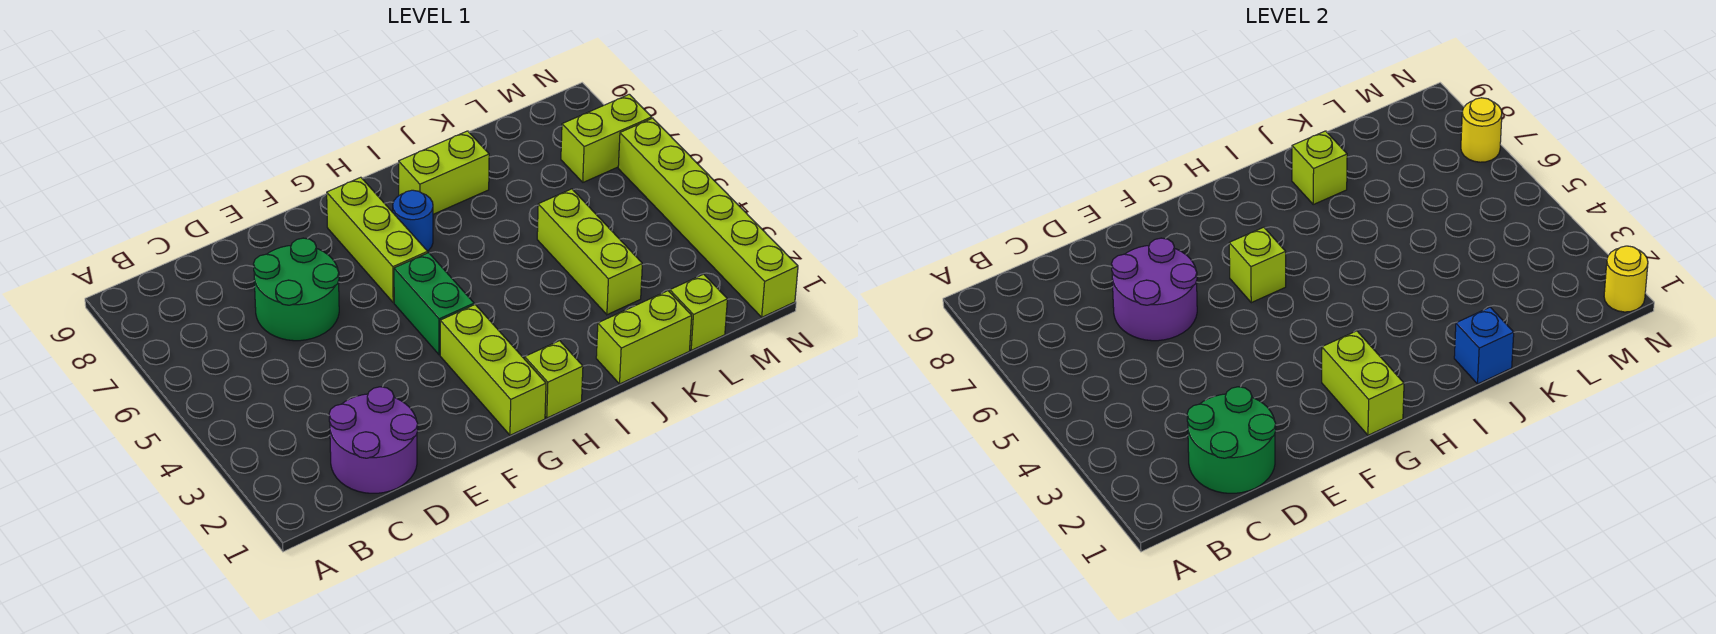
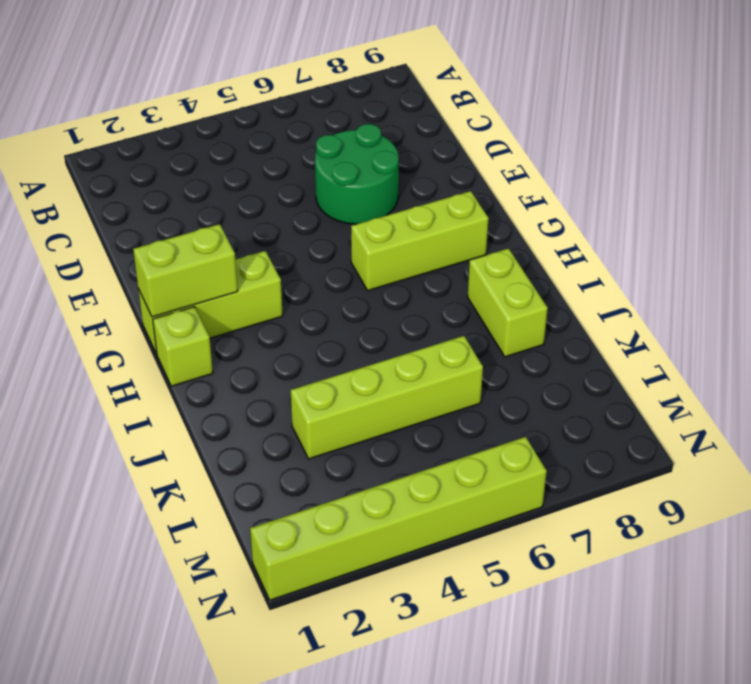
lime brick K3:K6 level 1 -> lime brick K3:K5 level 1
none -> purple round brick C1:D2 level 1
none -> green brick G4:G5 level 1
none -> blue round brick H7 level 1

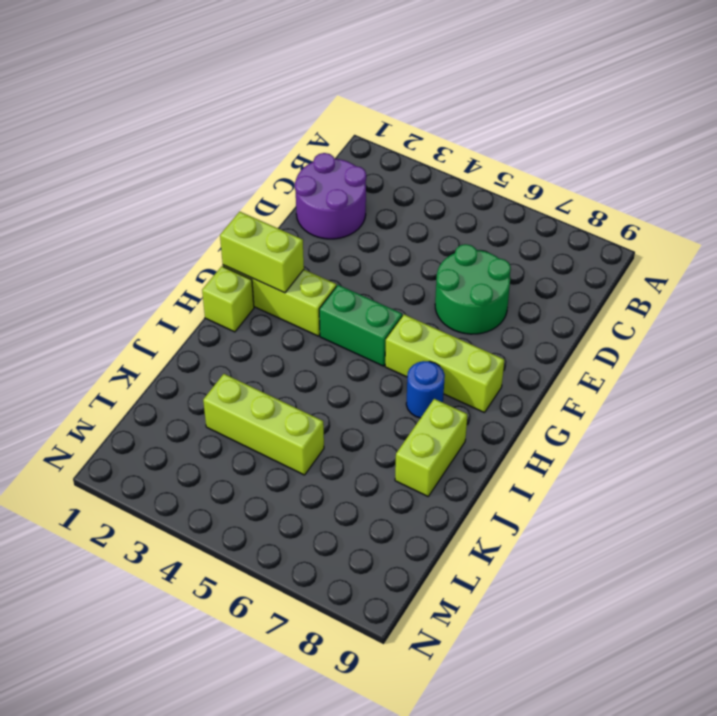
none -> lime brick J1:K1 level 1
none -> lime brick L1 level 1
none -> lime brick M7:N7 level 1

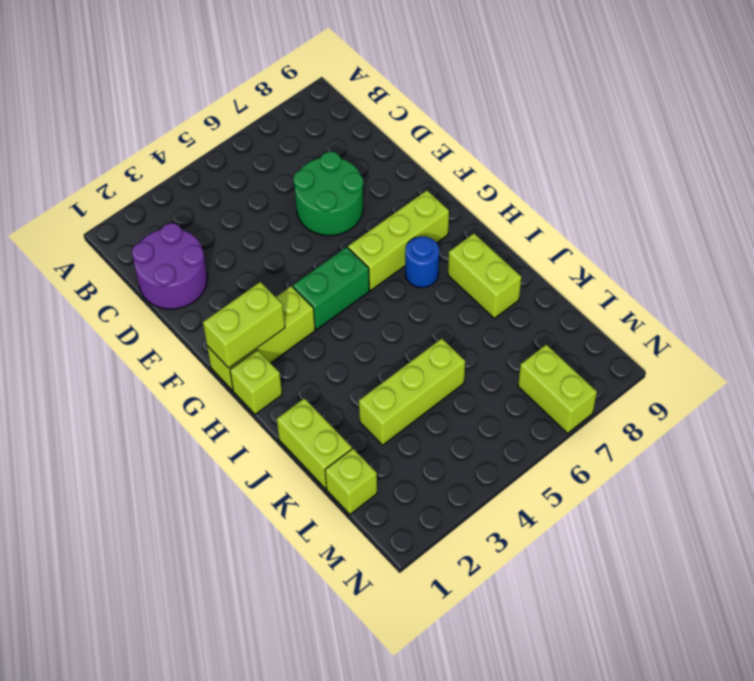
none -> lime brick N1:N6 level 1
none -> green round brick C1:D2 level 2
none -> purple round brick D6:E7 level 2

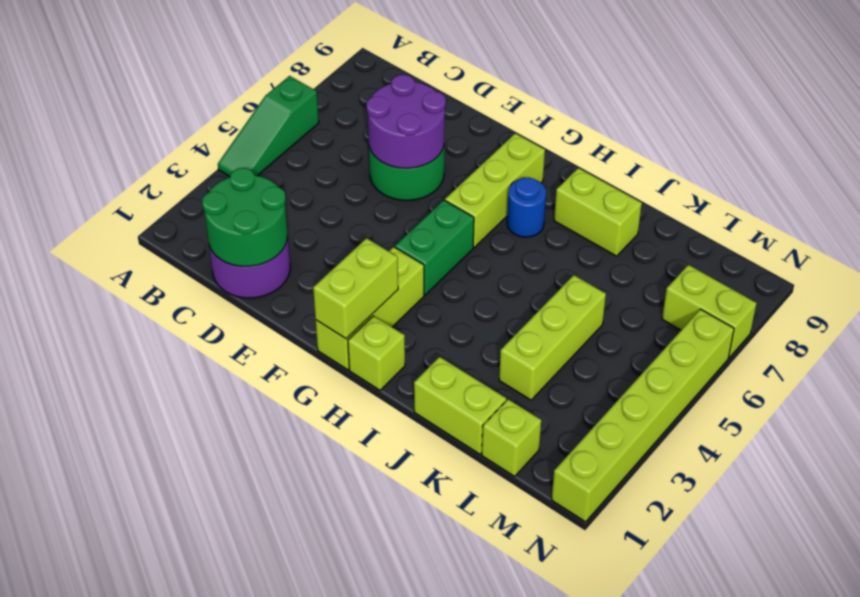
green slope A4:A6 level 1 top 6 -> none
none -> lime brick G6 level 2
none -> blue brick J1 level 2
none -> lime brick J8 level 2

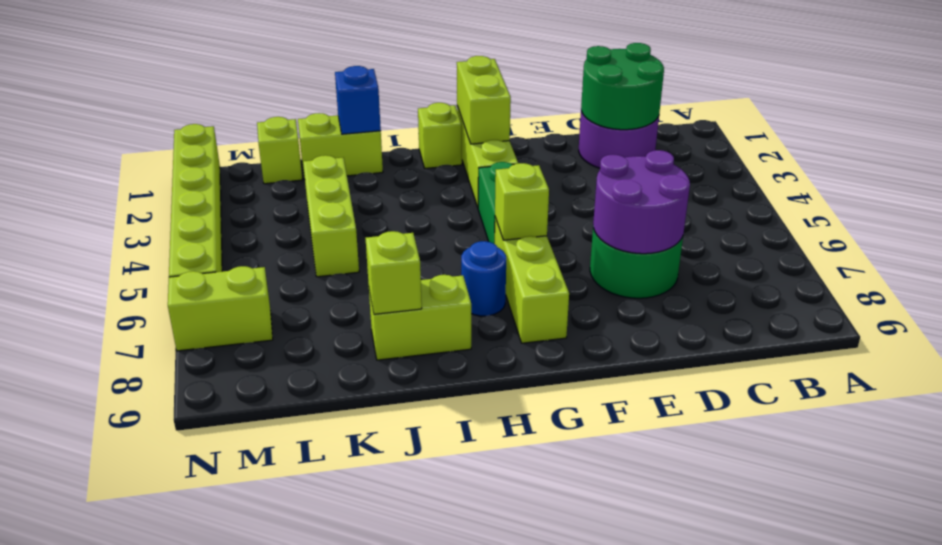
none -> yellow round brick N1 level 2
none -> yellow round brick N7 level 2

